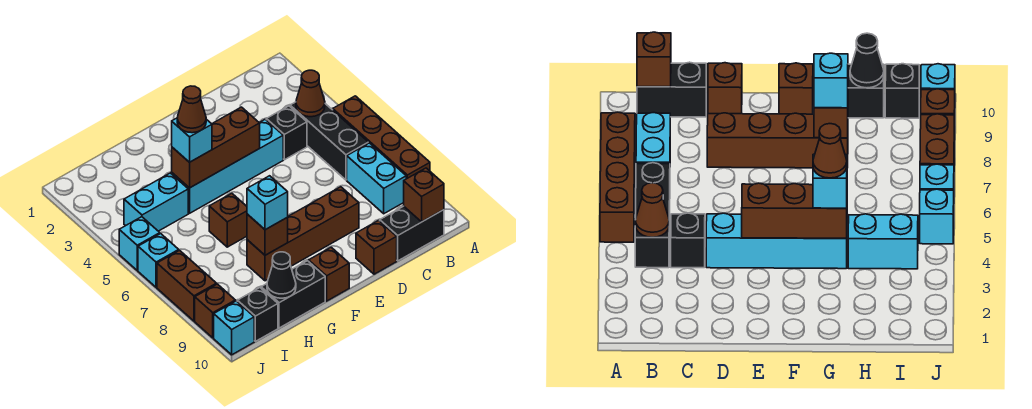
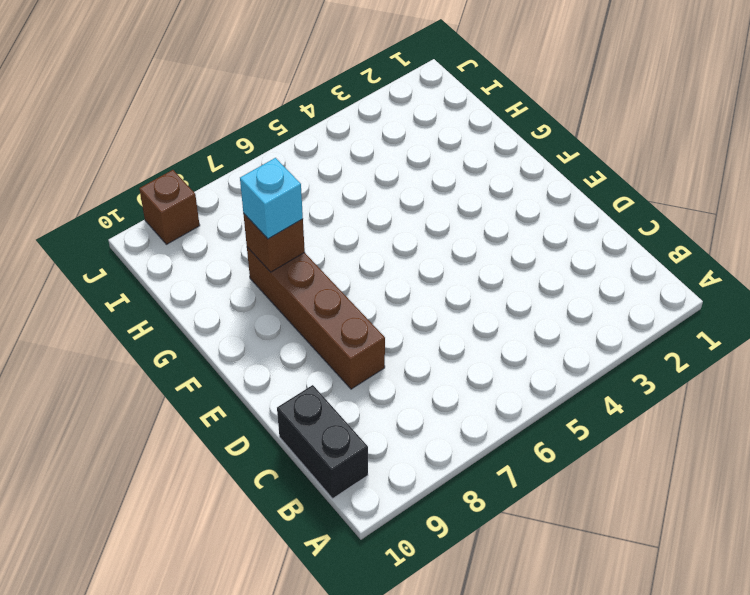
none -> brown brick A5:A8 level 1
none -> black brick B4:B6 level 1
none -> cyan brick B7:B8 level 1

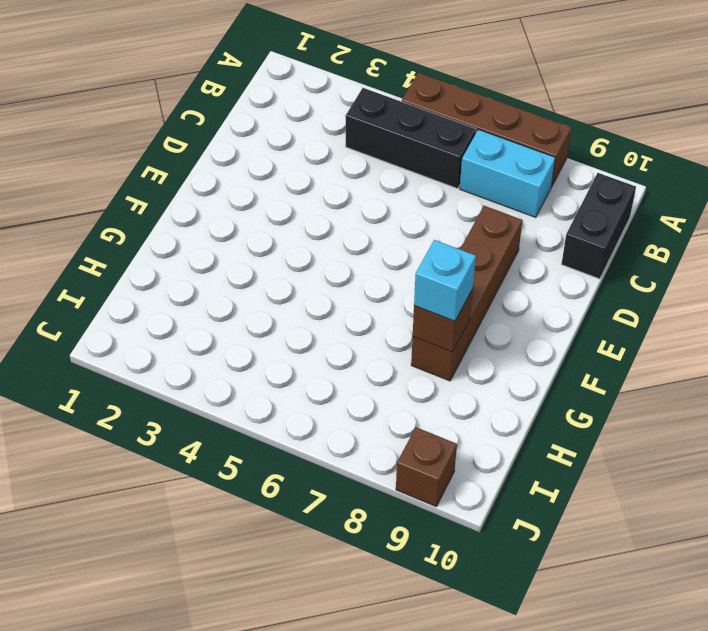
none -> black brick C4 level 1
none -> cyan brick D4:G4 level 1
none -> brown brick D10 level 1

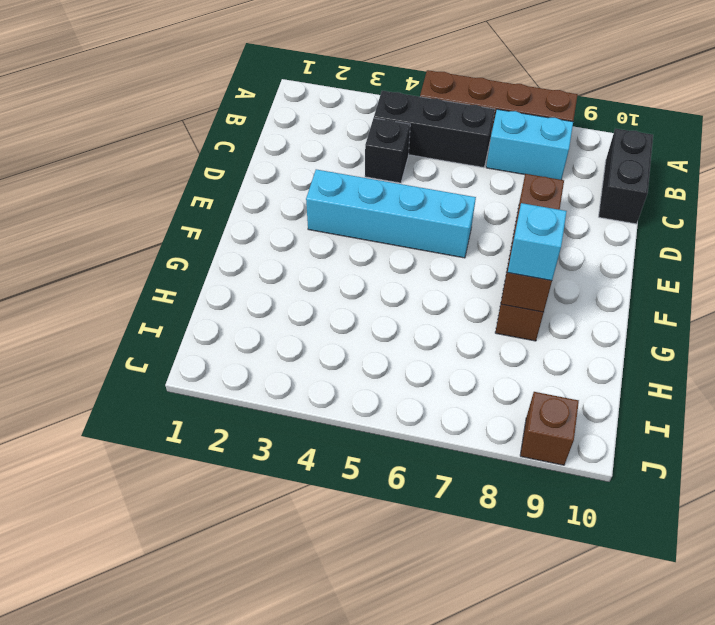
cyan brick E3:E6 level 1 -> cyan brick D4:G4 level 1
none -> brown brick D10 level 1
none -> brown brick F10 level 1
none -> brown brick G6 level 1

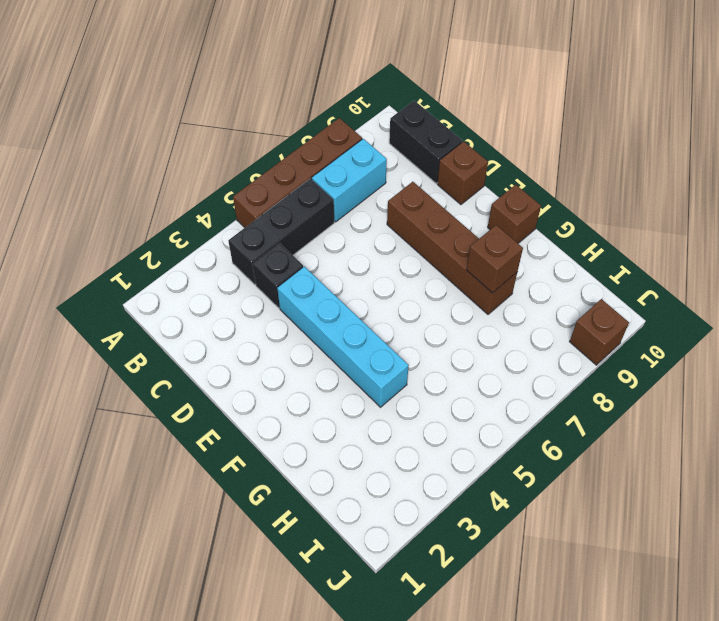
none -> brown brick G6 level 1
none -> black brick G10:H10 level 1
none -> cyan brick H4:I4 level 1

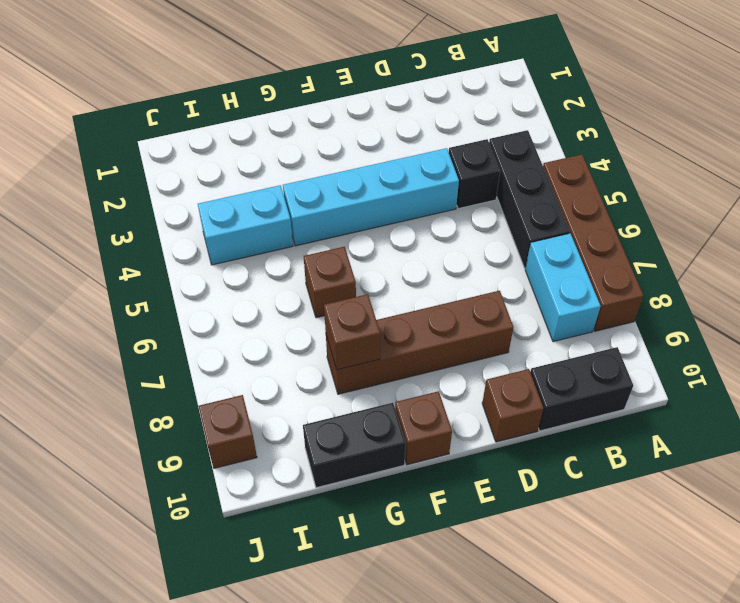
none -> black brick I10 level 1
none -> cyan brick J5 level 1
none -> cyan brick J6 level 1

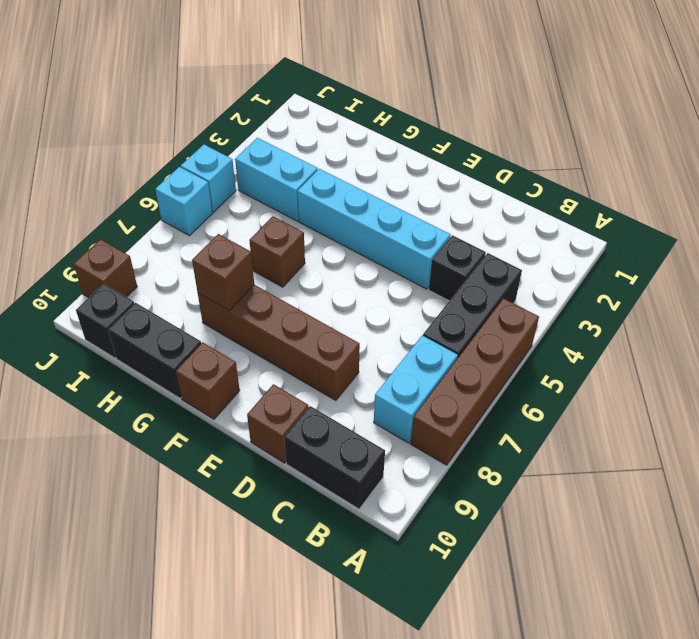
none -> brown brick J7:J8 level 1
none -> cyan brick J10 level 1
none -> brown cone B4 level 2

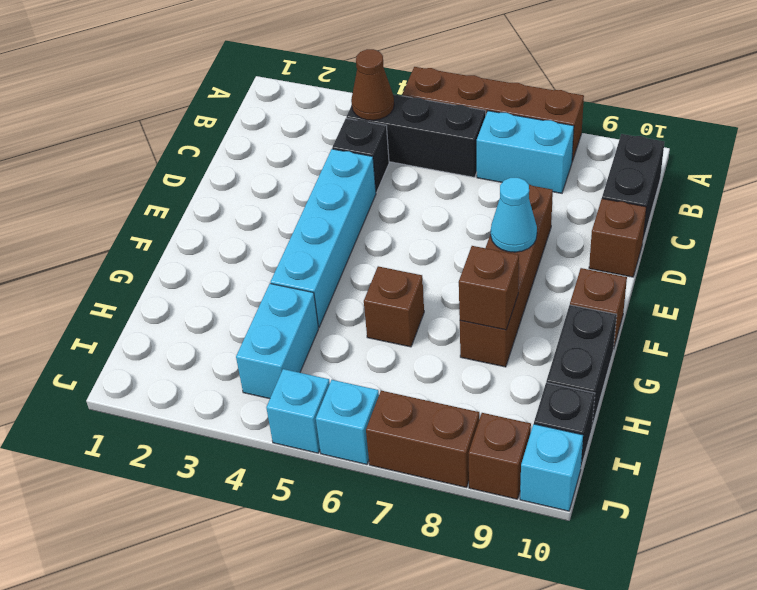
cyan cone E8 level 2 -> none
none -> brown brick B10 level 2
none -> brown brick E4:G4 level 2
none -> black cone H10 level 2

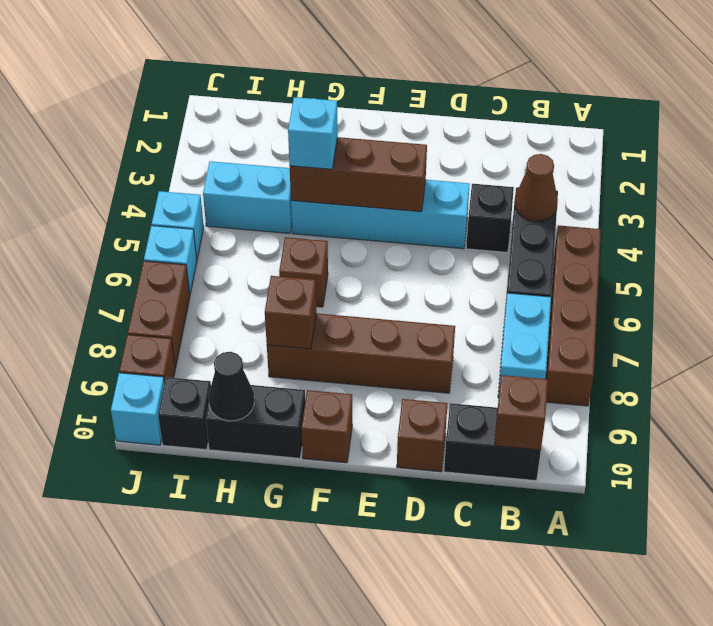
none -> cyan brick G8 level 3
none -> brown cone G4 level 4

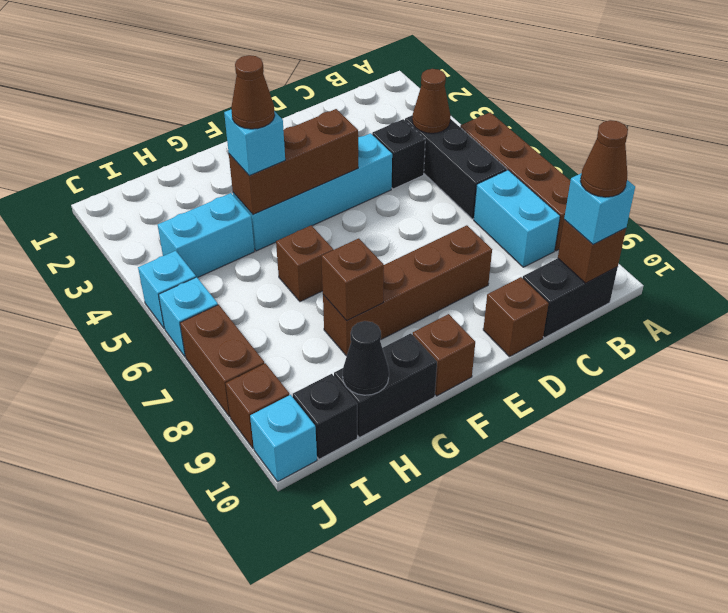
cyan brick B10 level 3 -> cyan brick G8 level 3
brown cone B10 level 4 -> none

